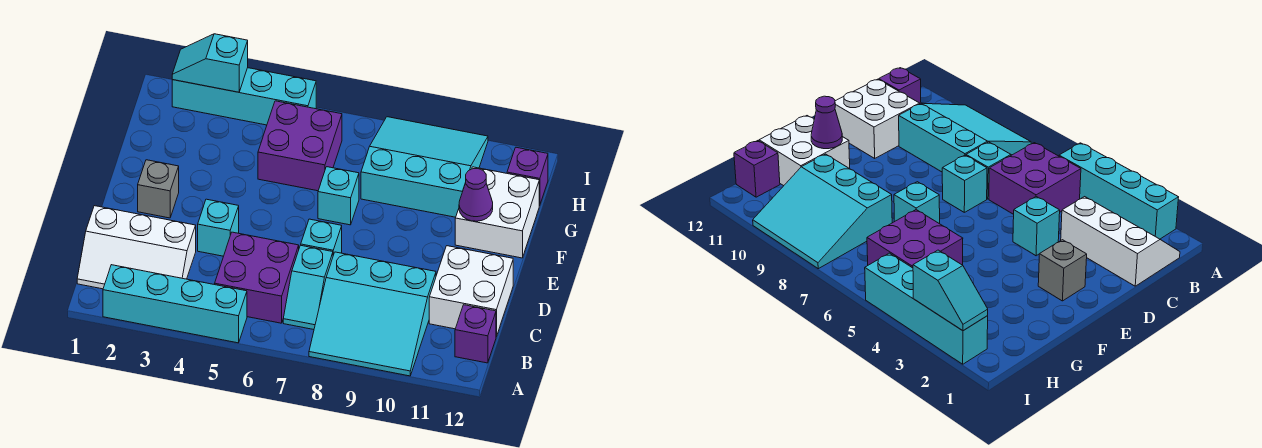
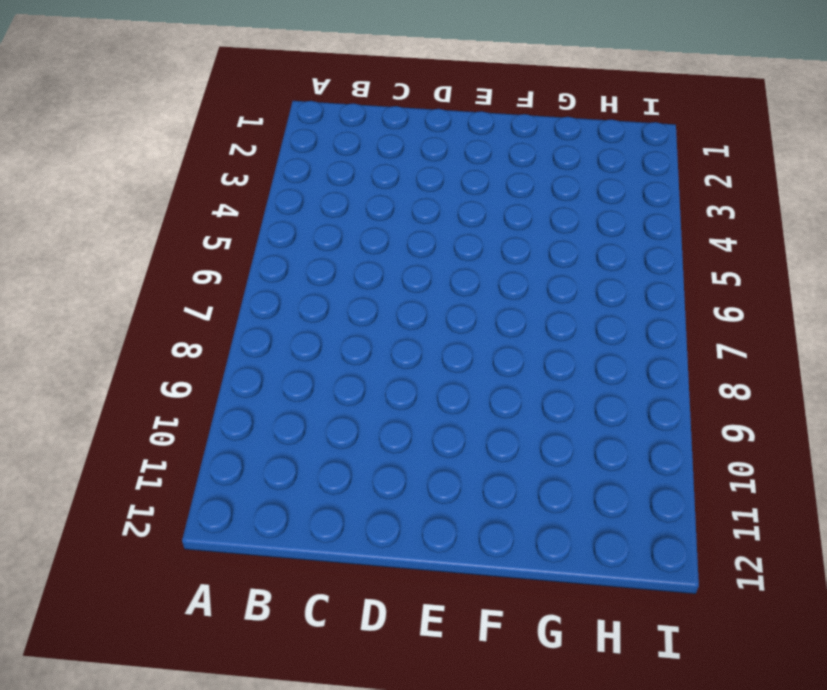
none -> cyan brick A2:A5 level 1
none -> cyan slope A8:C10 level 1 top C
none -> white slope B1:C3 level 1 top C

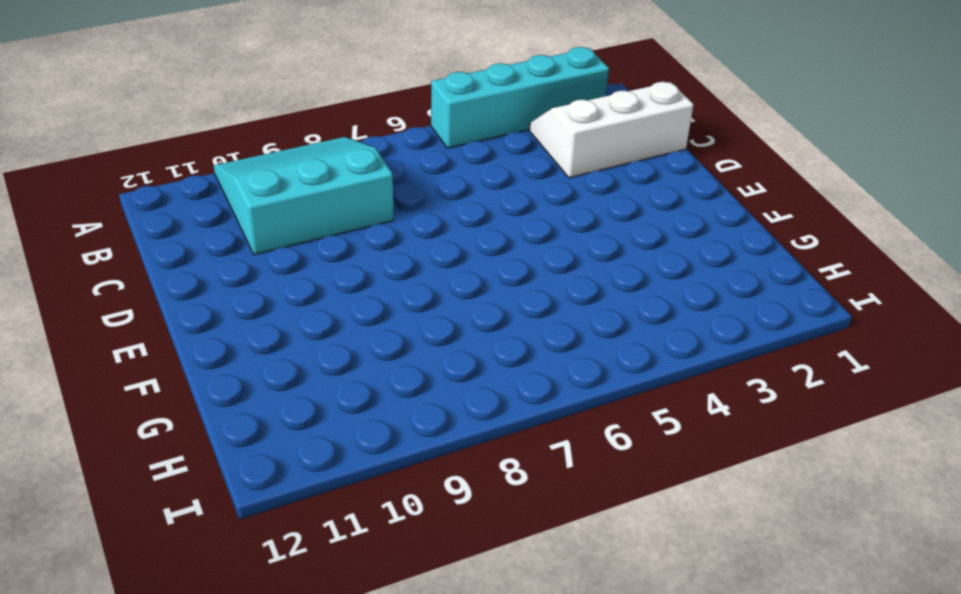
none -> purple brick B5:C6 level 1
none -> cyan slope B7:C7 level 1 top C
none -> purple brick B12 level 1

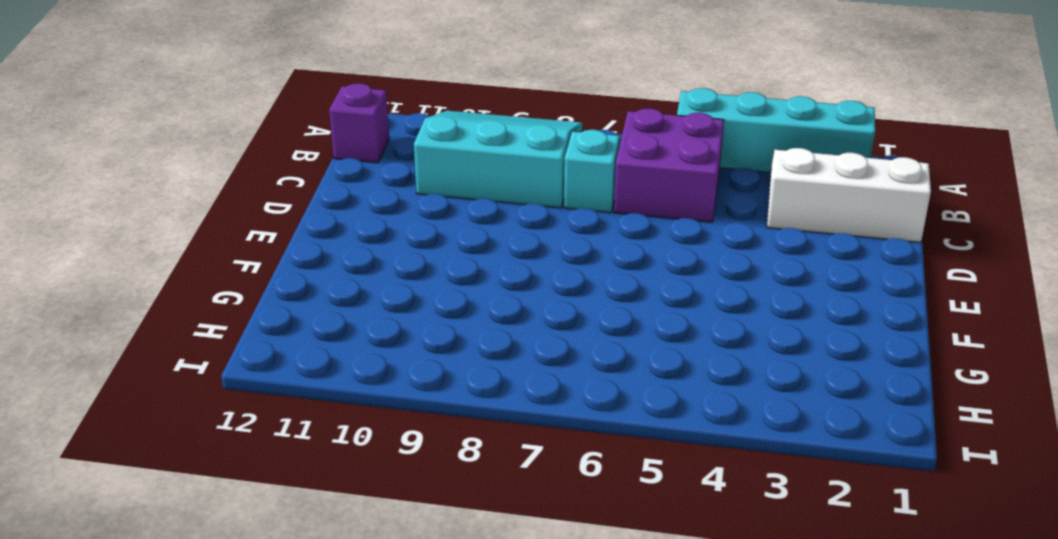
none -> white brick C11:D12 level 1
none -> cyan brick D4 level 1
none -> cyan brick D7 level 1

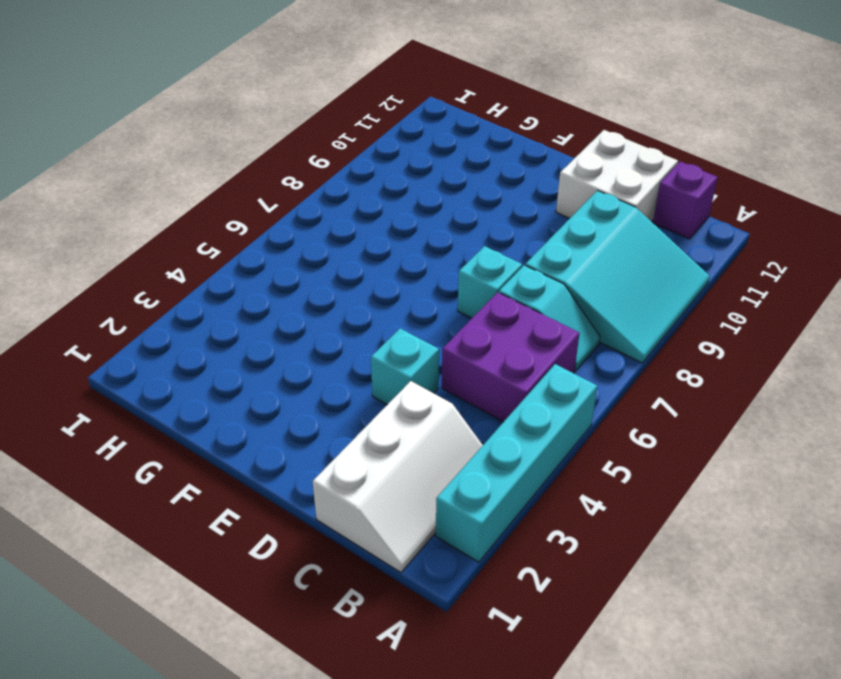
none -> grey brick E2 level 1
none -> cyan brick F7 level 1
none -> white brick F11:G12 level 1

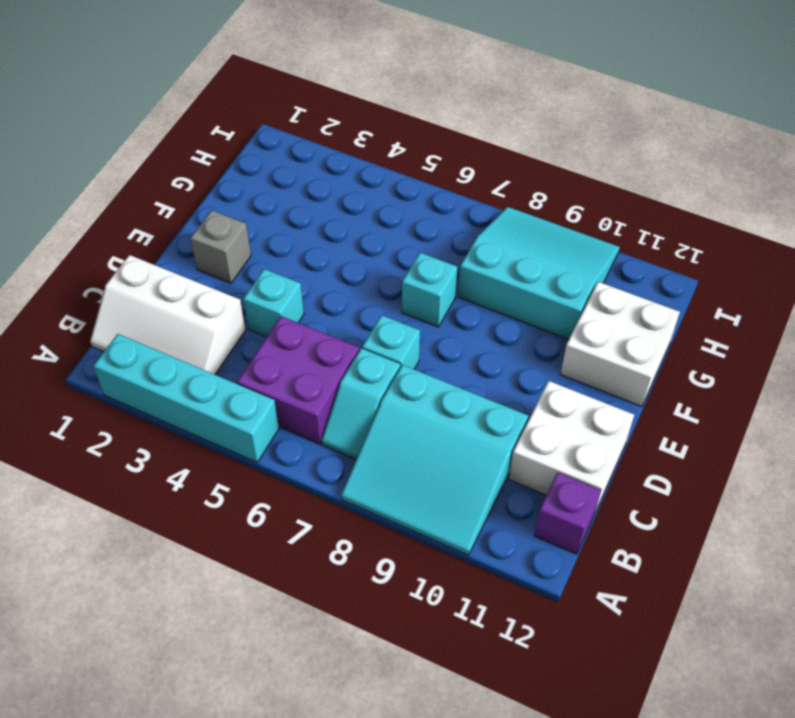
none -> purple brick G5:H6 level 1
none -> purple brick H12 level 1
none -> cyan brick I2:I5 level 1

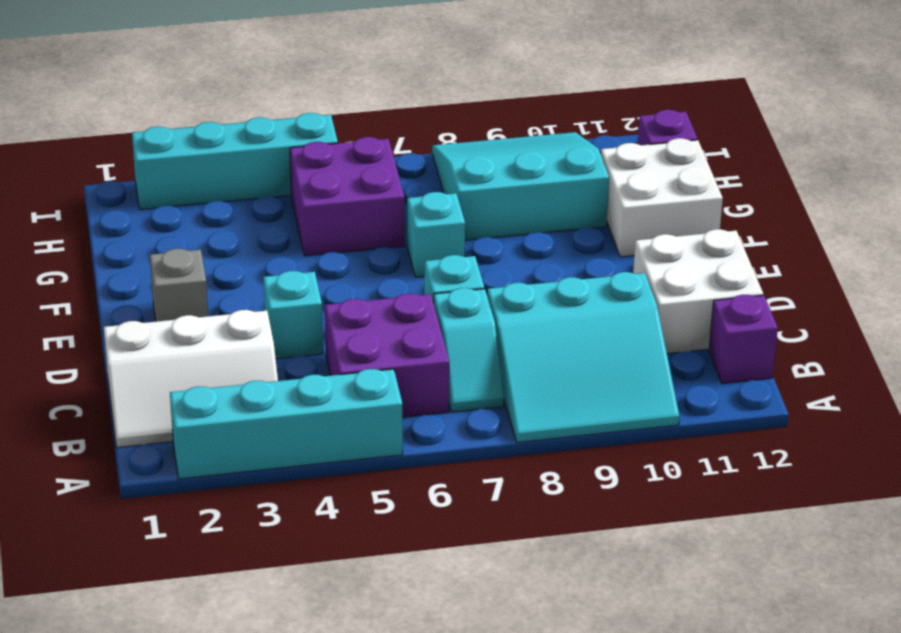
none -> purple cone F11 level 2
none -> cyan slope I2:I3 level 2 top 3

